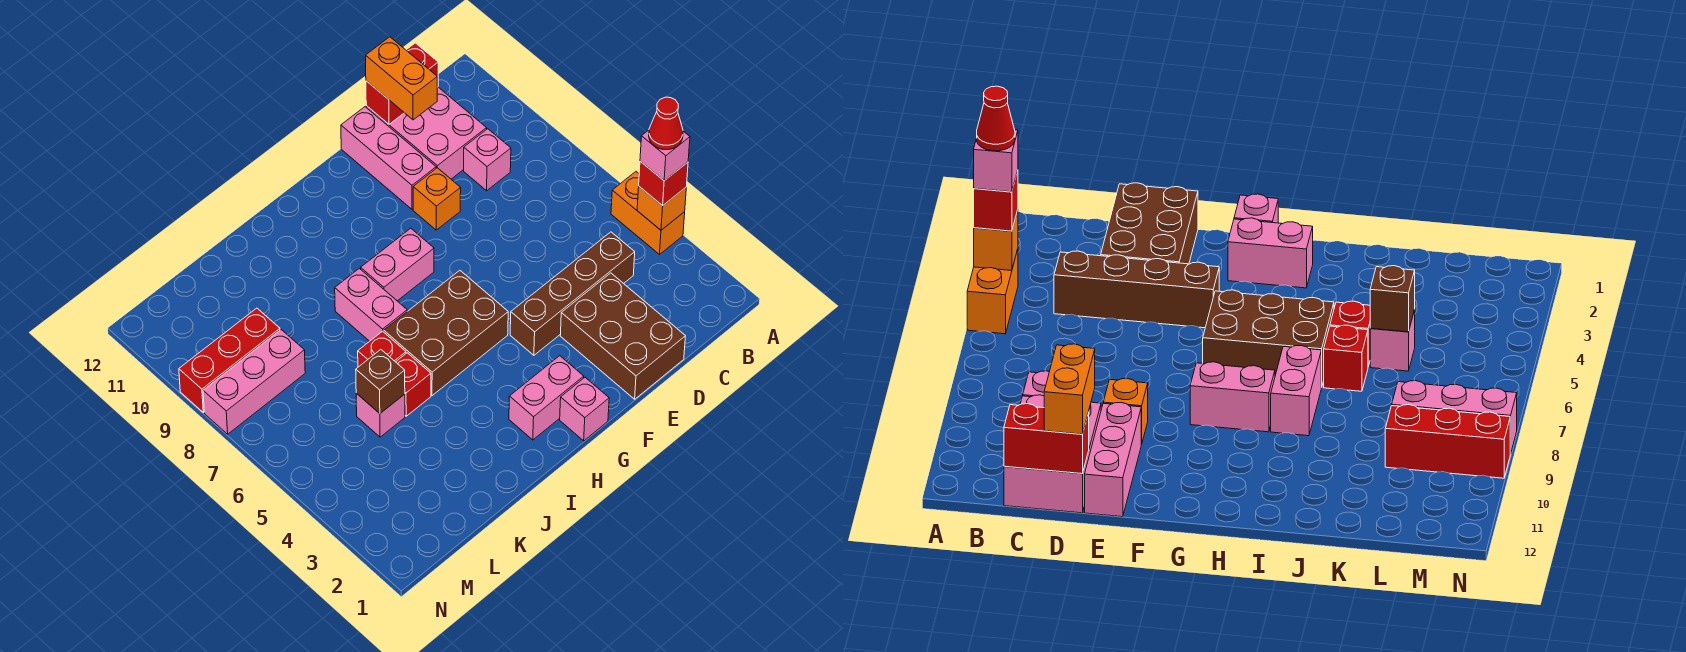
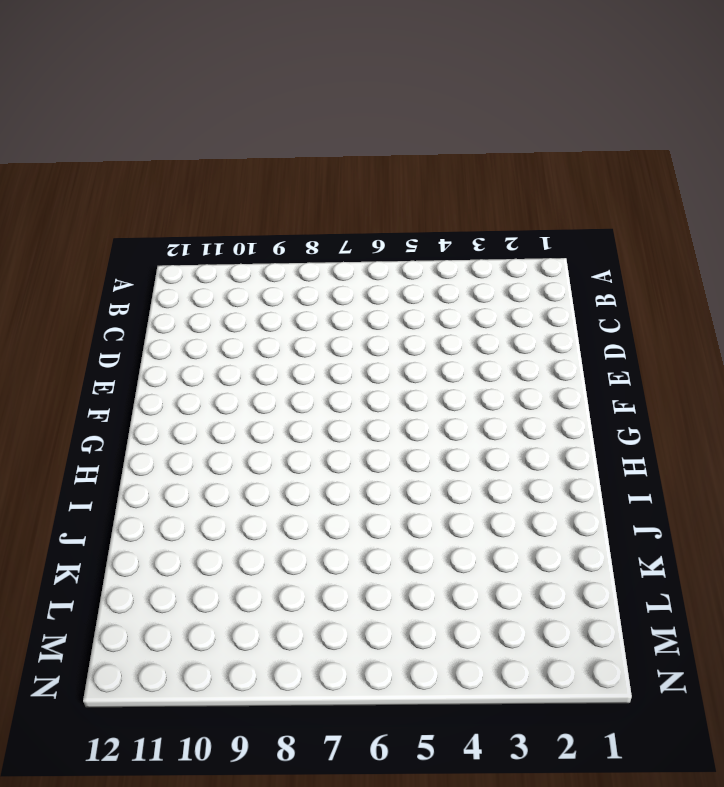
none -> orange brick A4:A5 level 1
none -> brown brick C4:F4 level 1
none -> pink brick C9 level 1

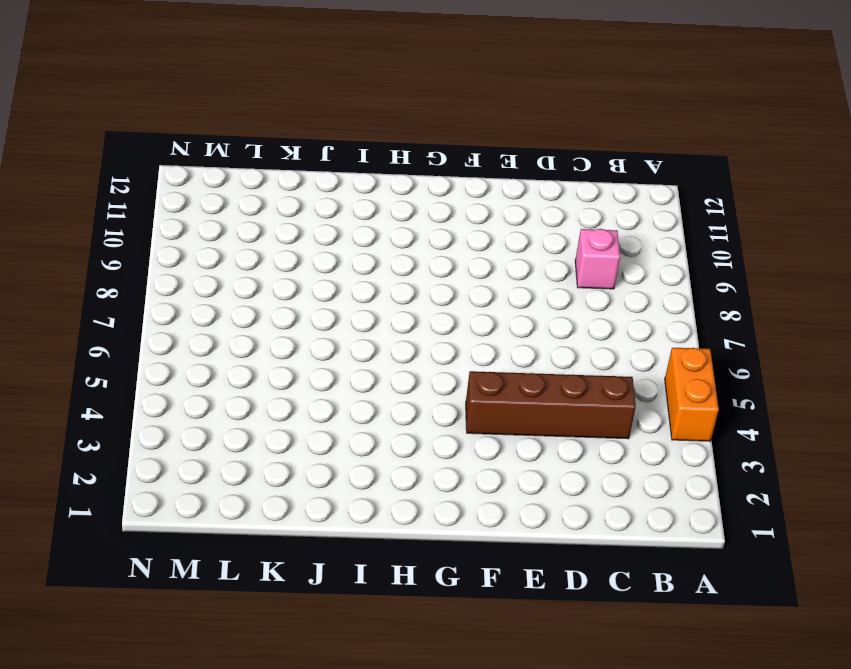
none -> pink brick C10:D12 level 1
none -> brown brick D1:E3 level 1
none -> orange brick E9 level 1

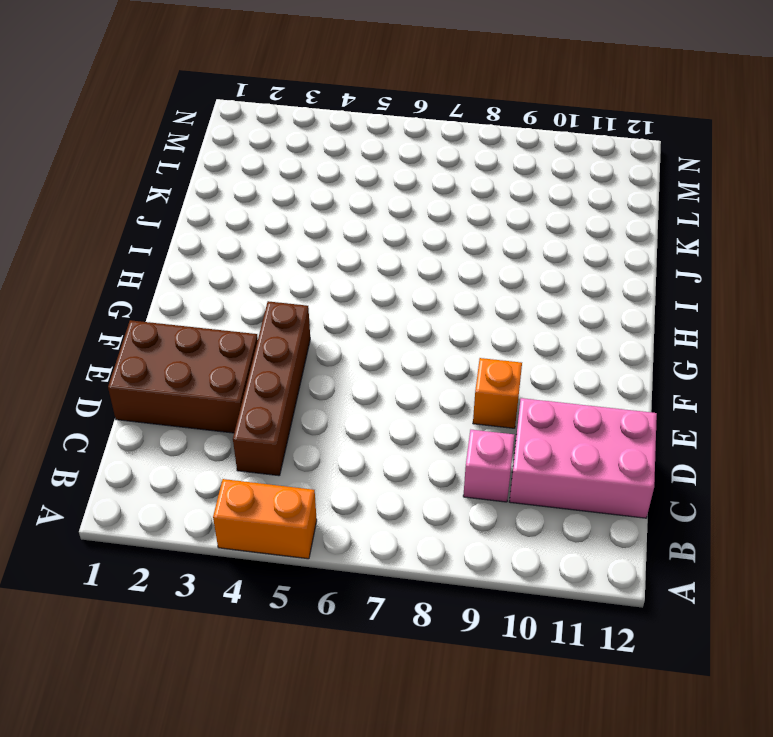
none -> pink brick E10:E12 level 1
none -> pink brick G1 level 1
none -> pink brick G2:H2 level 1

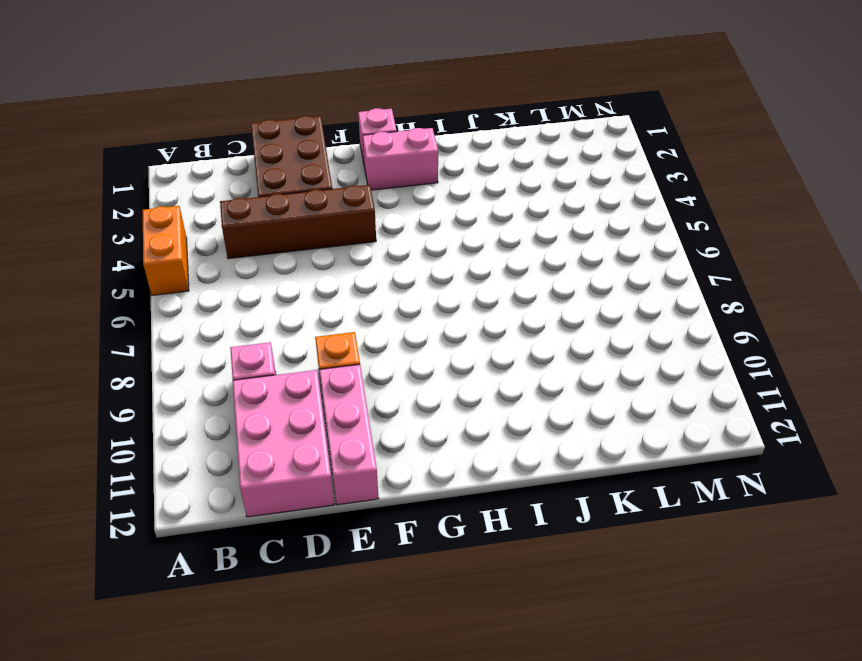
none -> brown brick G5:I6 level 1
none -> pink brick G8:H8 level 1
none -> pink brick I7:I8 level 1

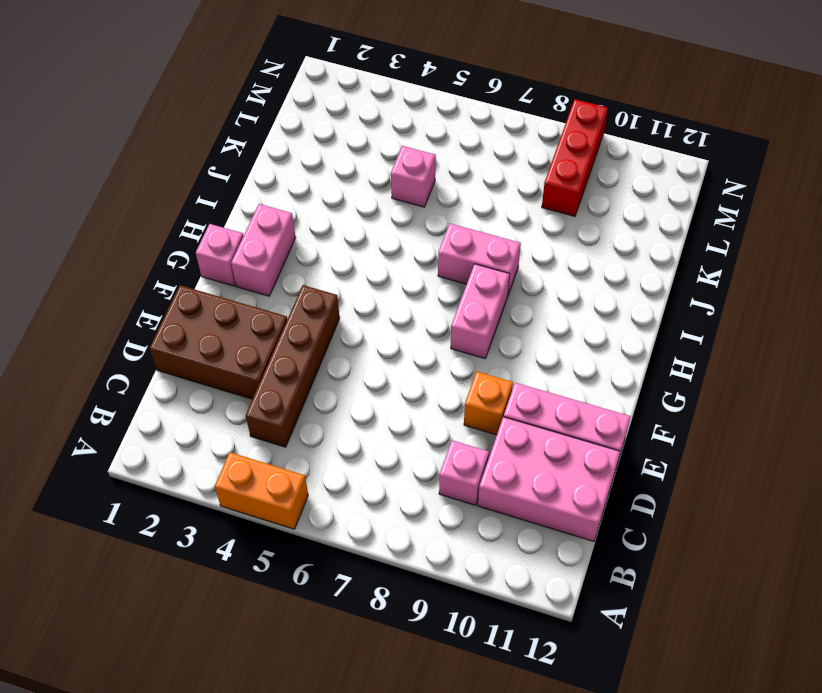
none -> brown brick G5:I6 level 1
none -> red brick J5 level 1
none -> red brick J6 level 1

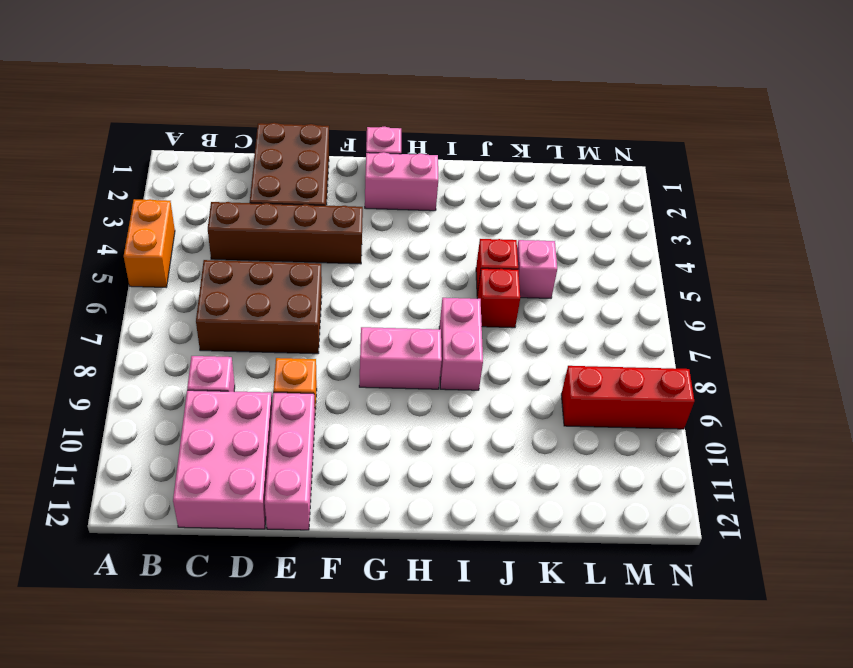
brown brick C6:E7 level 1 -> brown brick G5:I6 level 1
none -> pink brick L8:N8 level 1
none -> orange brick A4 level 2
none -> red brick C12:D12 level 2

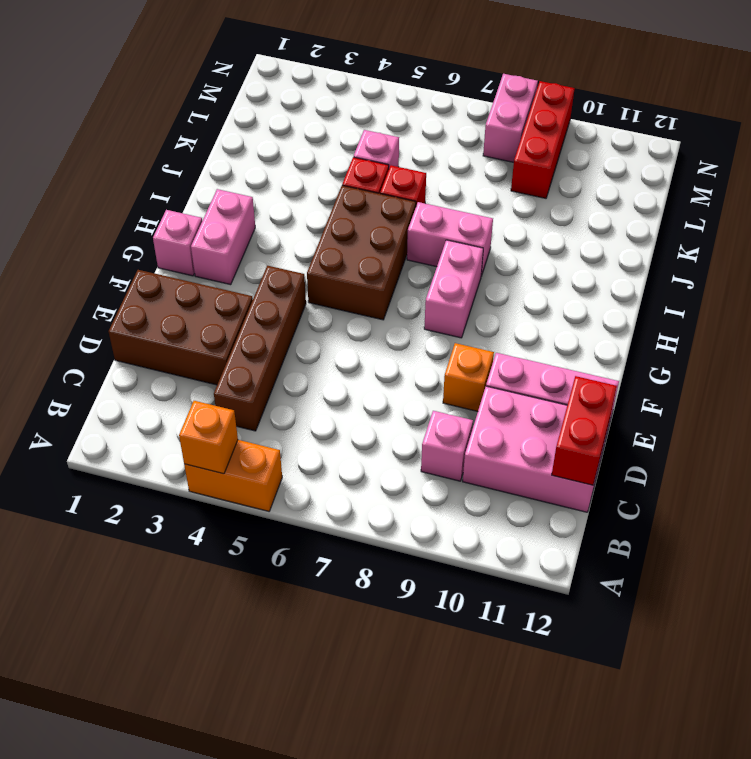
pink brick M8:N8 level 1 -> pink brick L8:N8 level 1
none -> brown brick K5 level 2
none -> red brick A4 level 3
none -> orange brick D11:D12 level 3

